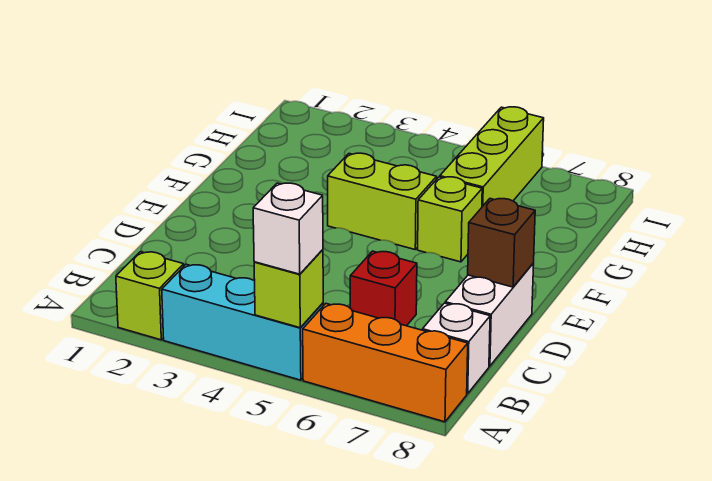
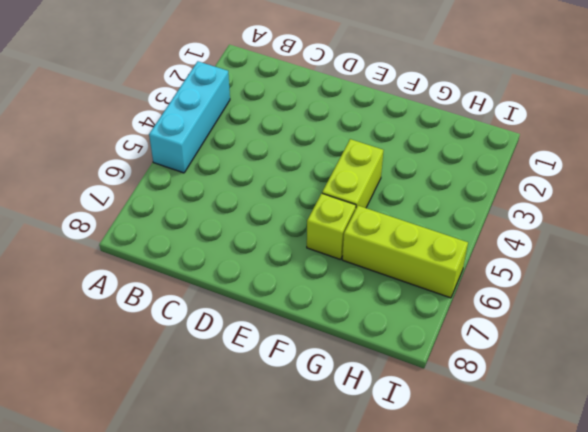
none -> lime brick A2 level 1
none -> orange brick A6:A8 level 1
none -> white brick B8 level 1

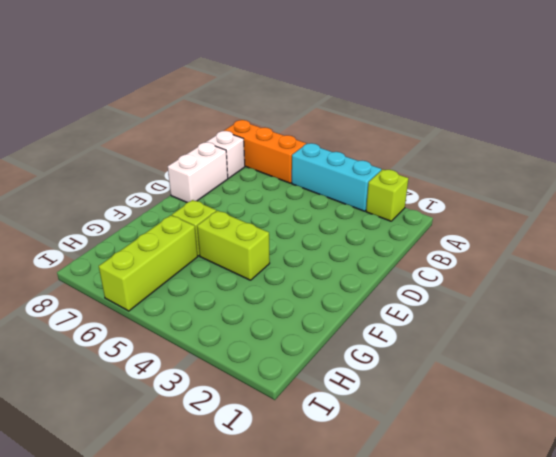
none -> red brick C6 level 1
none -> lime brick A5 level 2
none -> brown brick D8 level 2

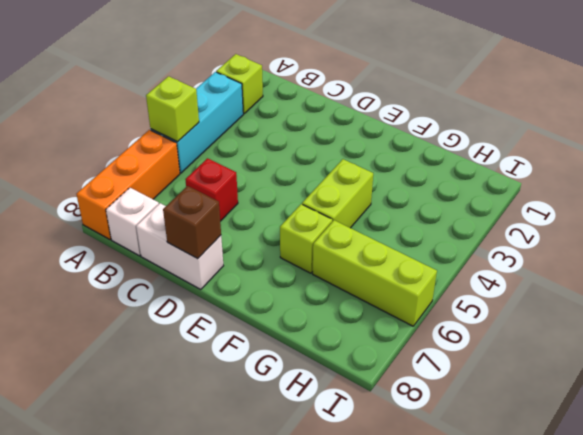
none -> white brick A5 level 3

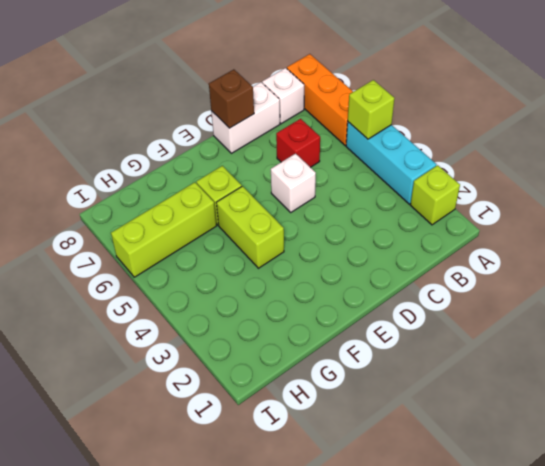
white brick D5 level 1 -> white brick A5 level 3

